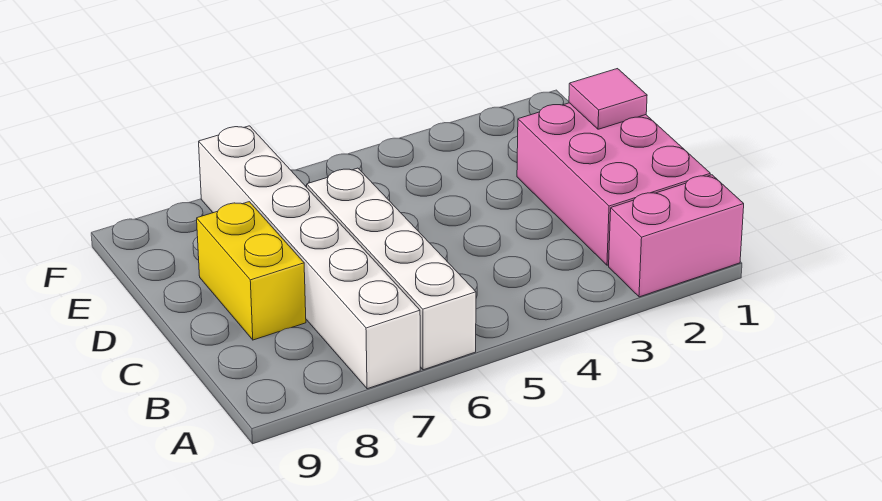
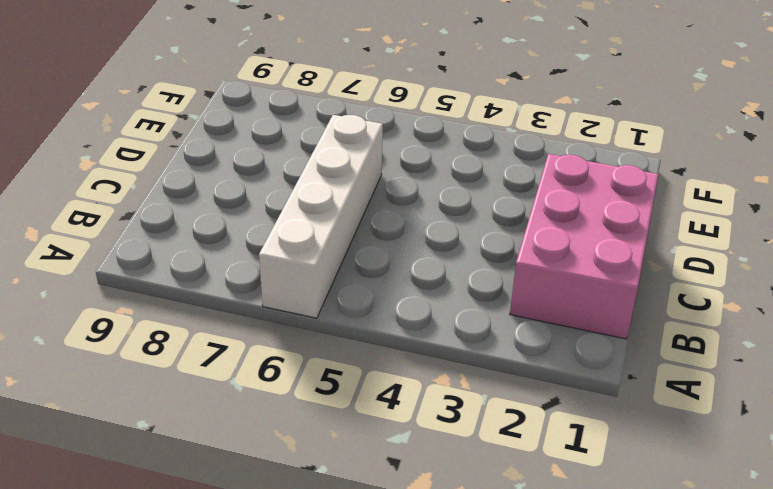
none -> pink brick A1:A2 level 1
none -> white brick A7:F7 level 1

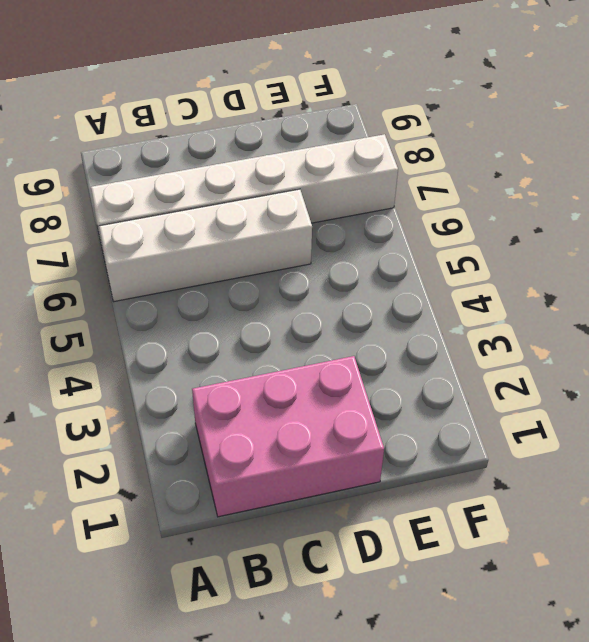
none -> pink brick A1:A2 level 1
none -> yellow brick C8:D8 level 1

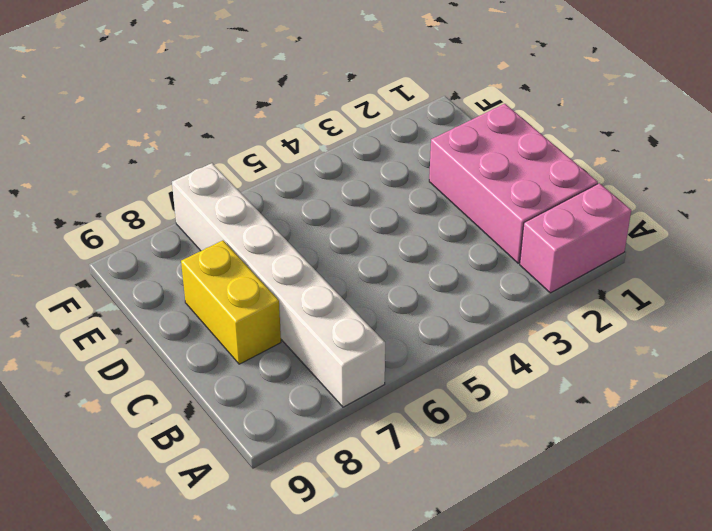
none -> white brick A6:D6 level 1
none -> pink tile D1 level 2

